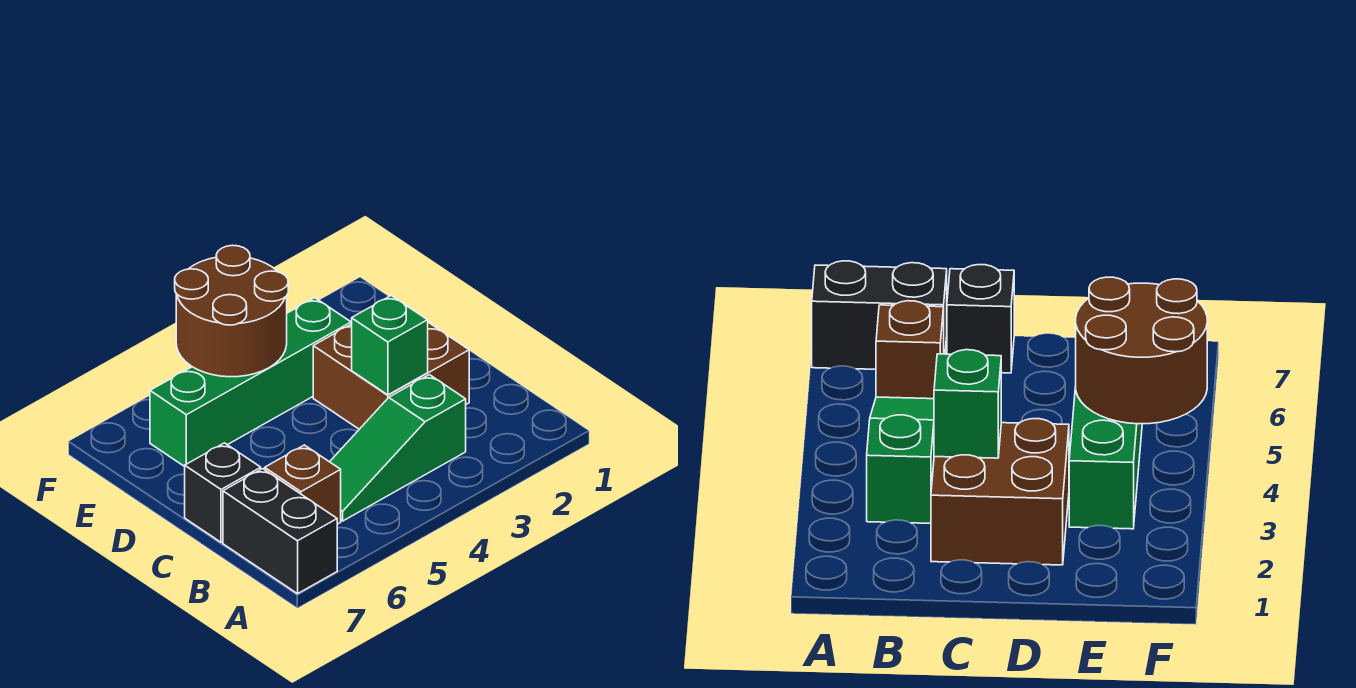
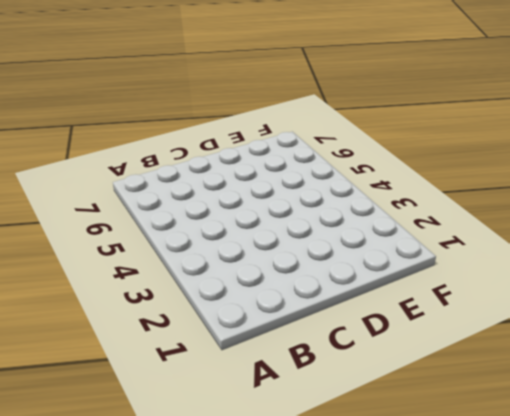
none -> black brick A7:B7 level 1
none -> green slope B3:B5 level 1 top 3

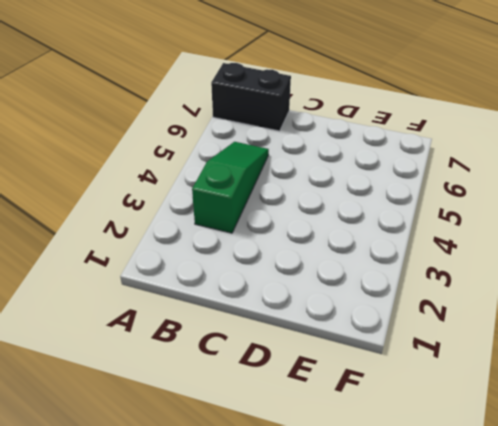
none -> brown brick B6 level 1
none -> brown brick C2:D3 level 1

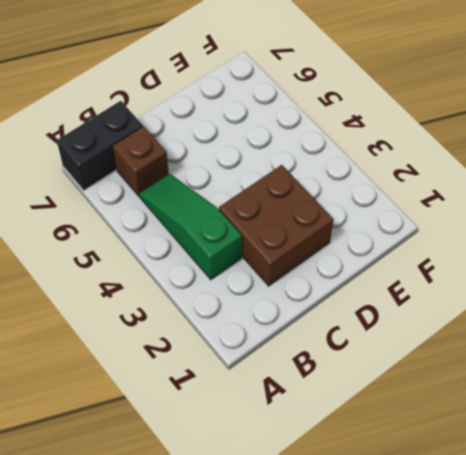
none -> black brick C7 level 1
none -> green brick E3:E6 level 1

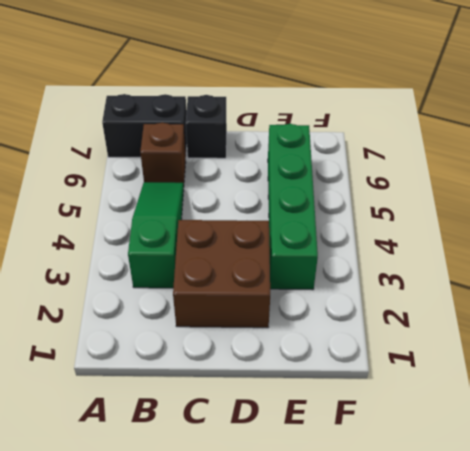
none -> green brick C3 level 2
none -> brown round brick E4:F5 level 2

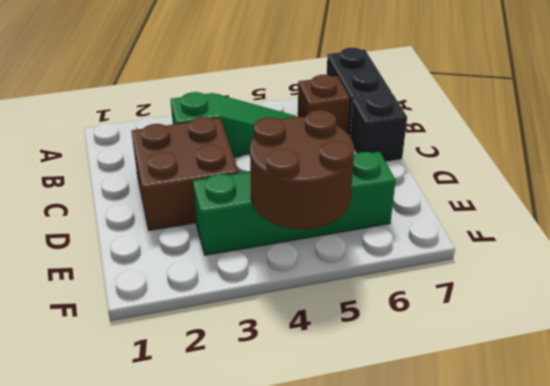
none -> green brick C3 level 2

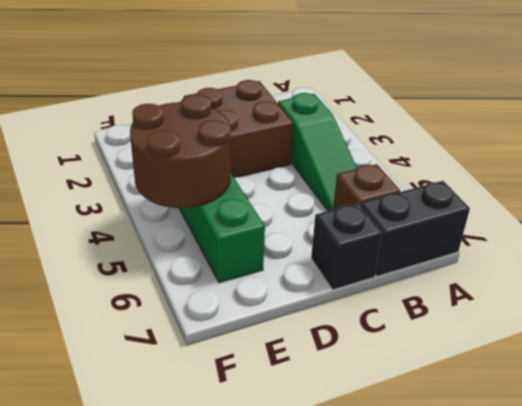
none -> green brick C3 level 2

